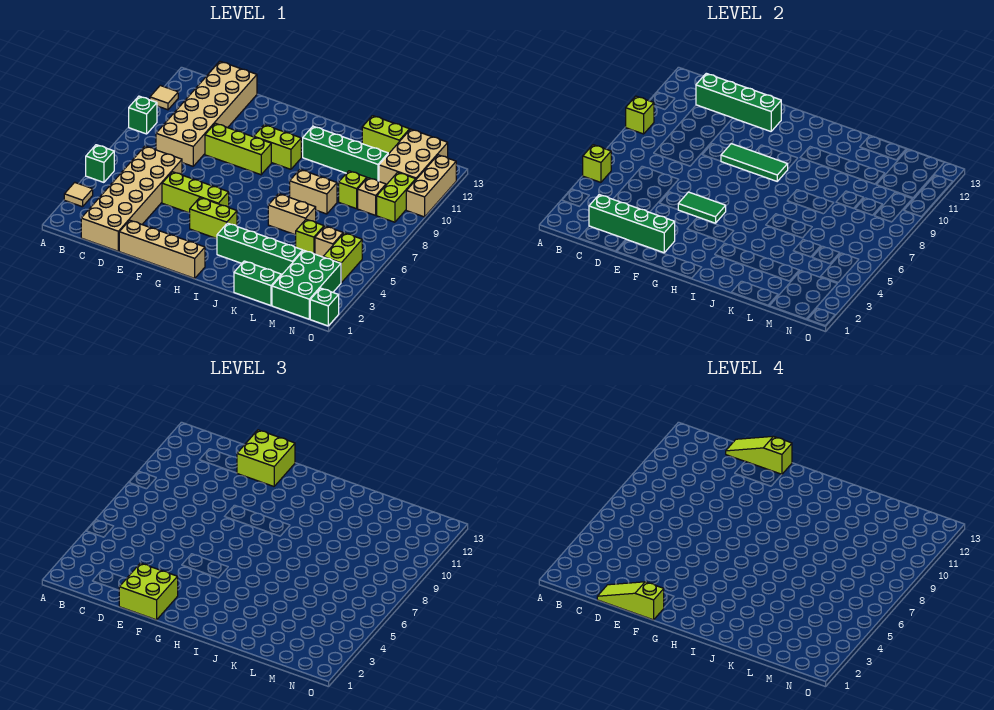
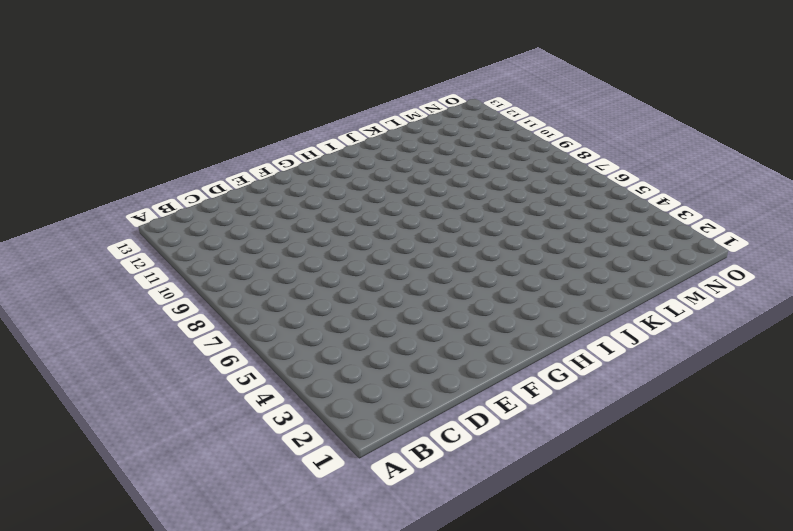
none -> tan tile A3 level 1
none -> green brick A5 level 1
none -> green brick A9 level 1
none -> tan tile A11 level 1

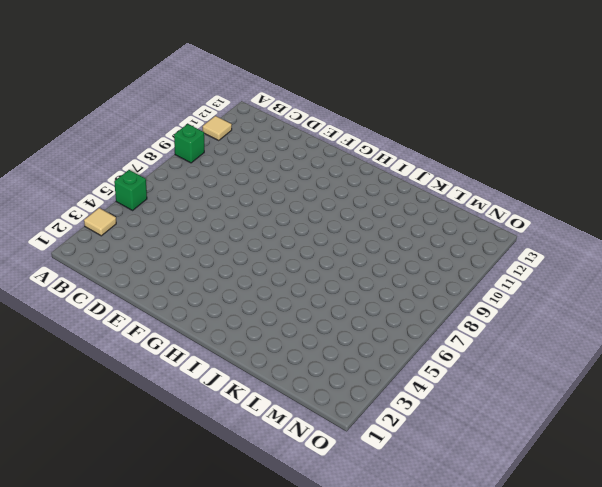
none -> tan brick C1:D6 level 1
none -> tan brick C8:D13 level 1
none -> tan brick E1:H1 level 1
none -> lime brick E5:G5 level 1

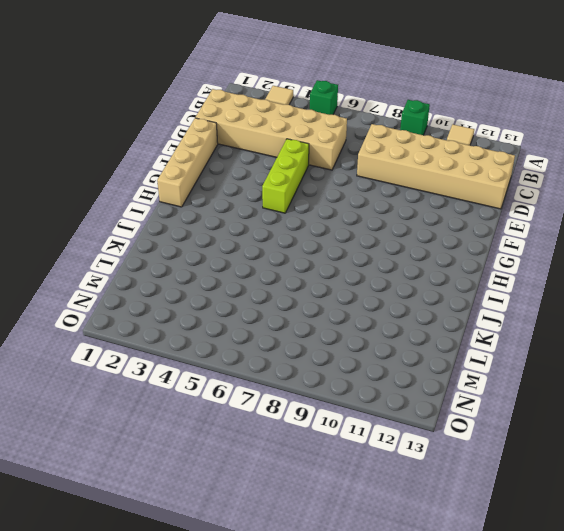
none -> lime brick E9:G9 level 1
none -> lime brick G4:H4 level 1
none -> lime brick G10:H10 level 1
none -> green brick I3:L3 level 1

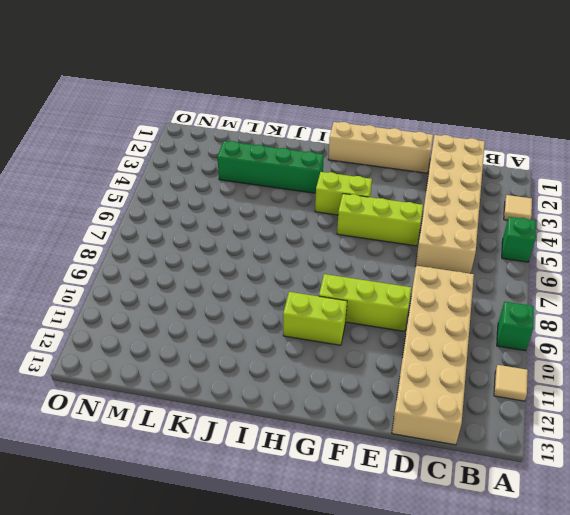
none -> green brick I11:L11 level 1
none -> tan brick J6:K6 level 1
none -> tan brick J8:K8 level 1
none -> green brick K1:L1 level 1

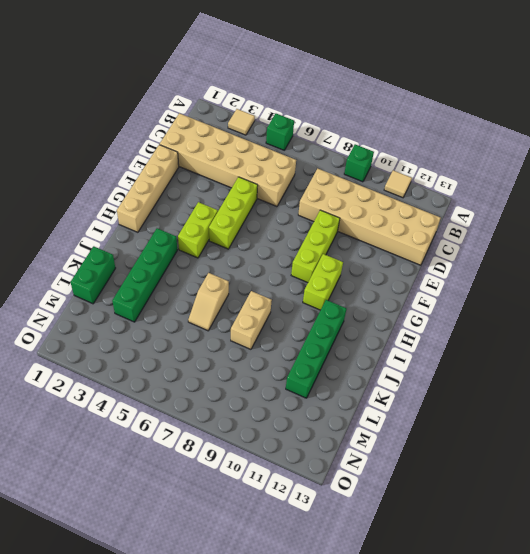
tan slope J6:K6 level 1 top J -> tan brick J6:K6 level 1
none -> lime brick K13:L13 level 1
none -> lime brick L5 level 1
none -> lime brick L9 level 1
none -> green brick M1:N3 level 1

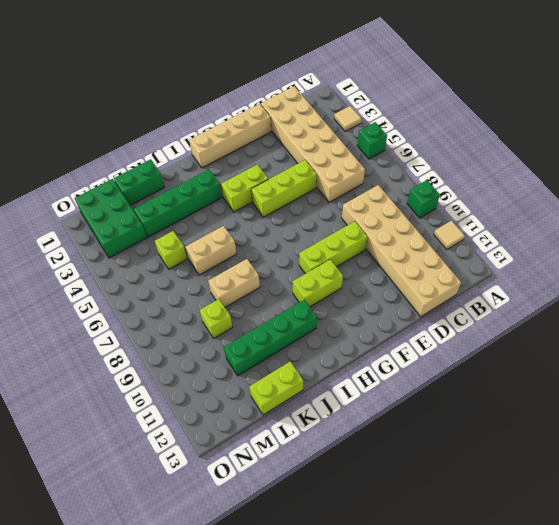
none -> tan brick M5 level 1
none -> tan brick M9 level 1
none -> tan brick M11:N13 level 1
none -> lime brick N4:N5 level 1

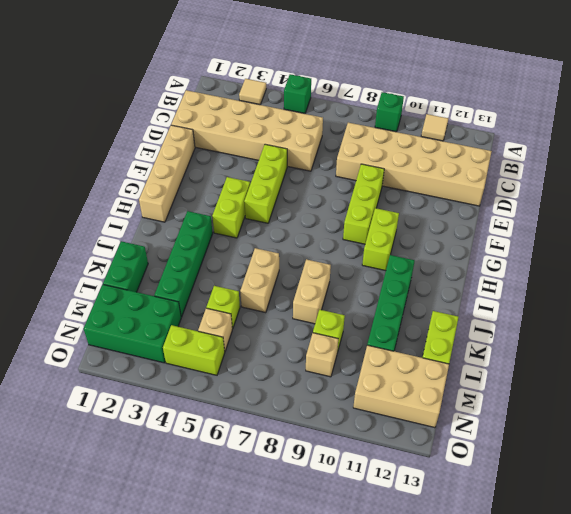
none -> lime brick N9:N10 level 1
none -> green brick O1 level 1
none -> tan brick O10:O12 level 1
none -> lime brick A5 level 2

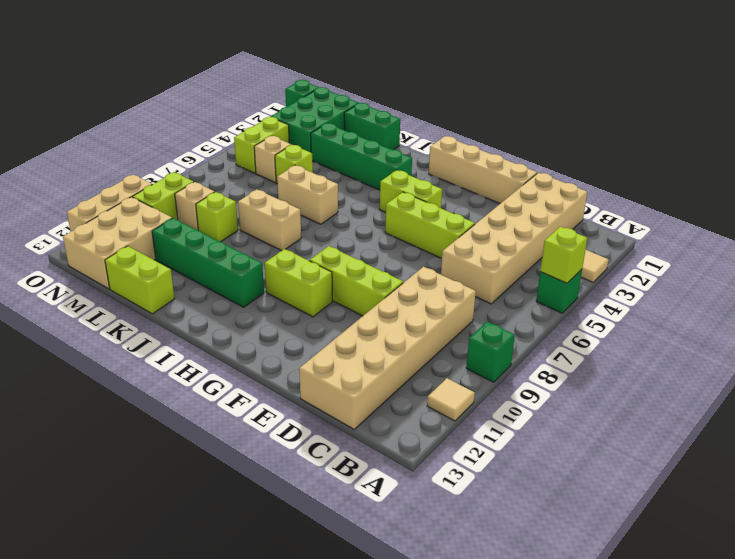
none -> lime brick A9 level 2
none -> green brick C2:F2 level 2
none -> green brick C12:F12 level 2
none -> green tile F5:G5 level 2

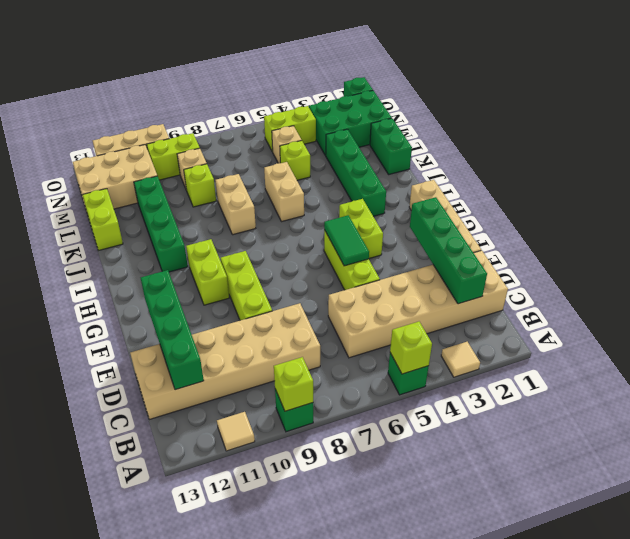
none -> green tile F9:H9 level 2
none -> lime brick E1:F2 level 3
none -> lime brick E12:F13 level 3
none -> lime slope D1:F1 level 4 top F

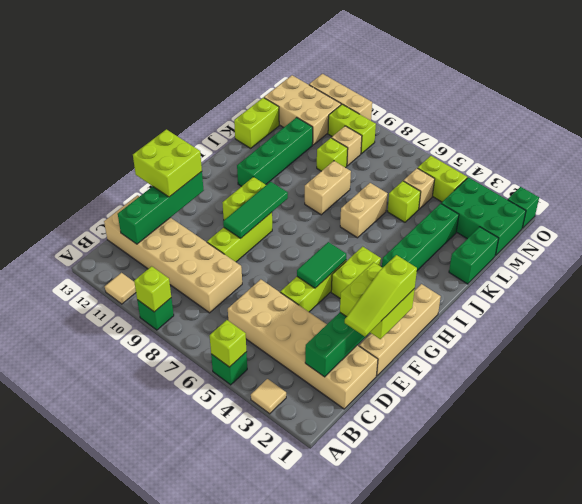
none -> lime slope D13:F13 level 4 top F

